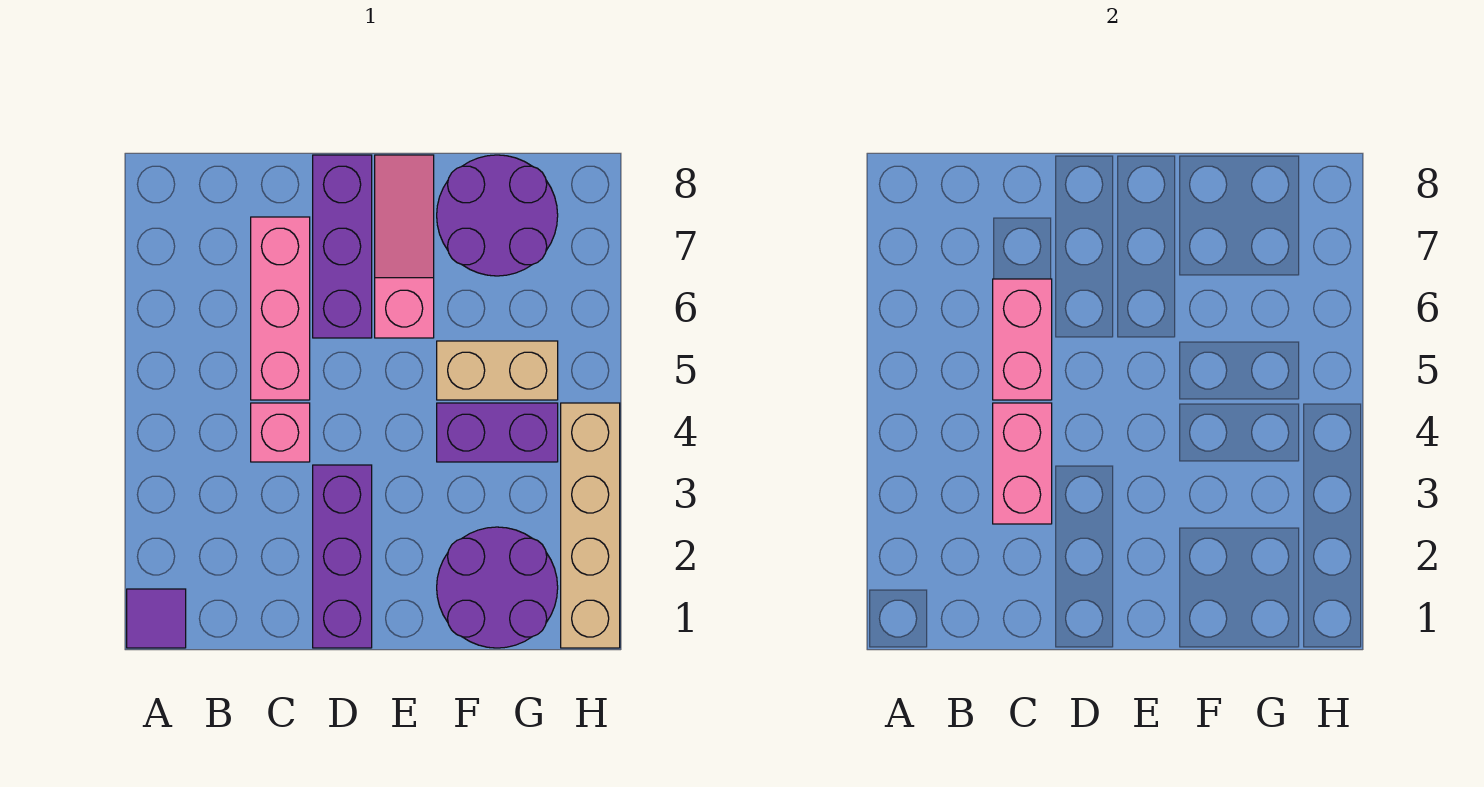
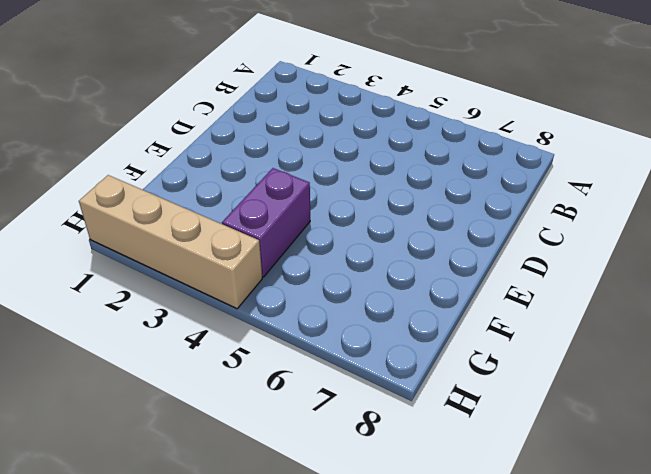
none -> purple tile A1 level 1
none -> pink brick C4 level 1
none -> pink brick C5:C7 level 1

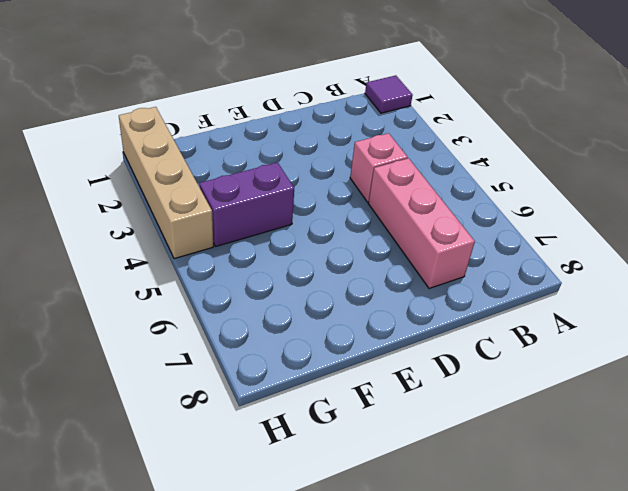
none -> purple brick D1:D3 level 1
none -> purple brick D6:D8 level 1
none -> pink slope E6:E8 level 1 top 6

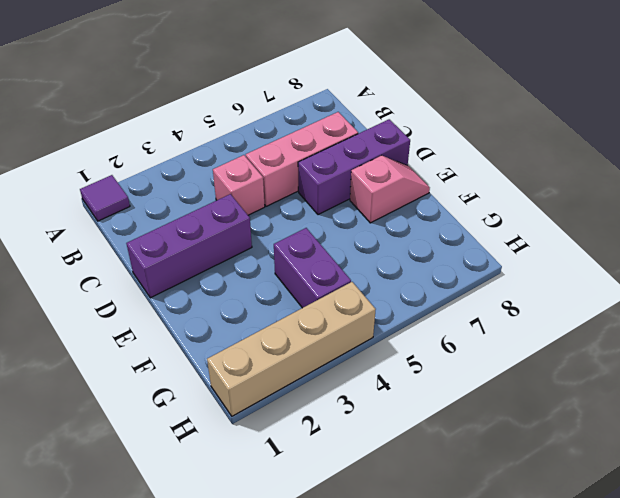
pink slope E7:E8 level 1 top 7 -> pink slope E6:E8 level 1 top 6
none -> purple round brick F1:G2 level 1
none -> tan brick F5:G5 level 1
none -> purple round brick F7:G8 level 1

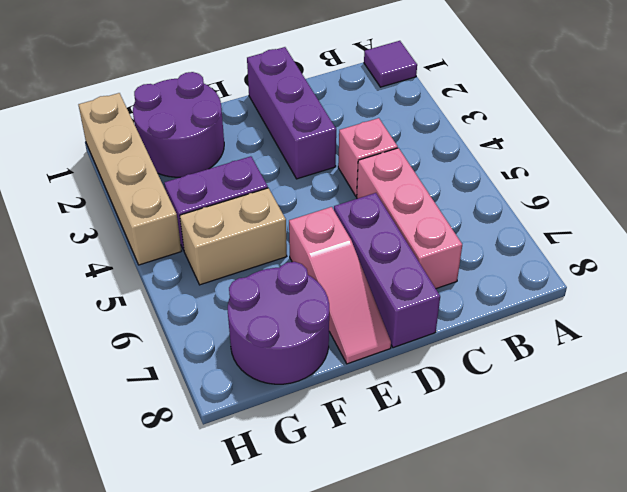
none -> pink brick C3:C4 level 2
none -> pink brick C5:C6 level 2

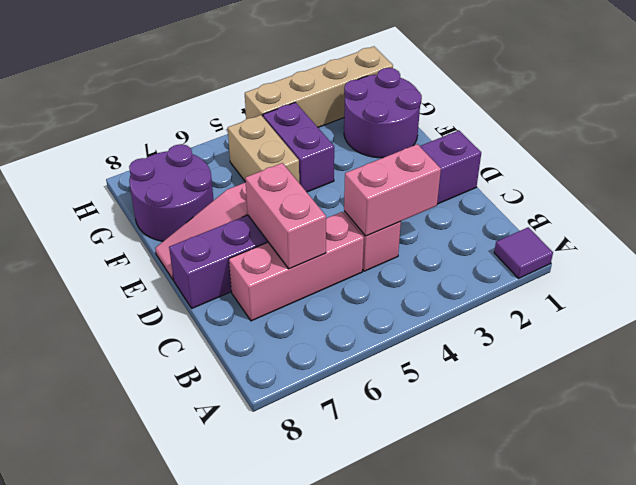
pink brick C6:D6 level 2 -> pink brick C5:C6 level 2

